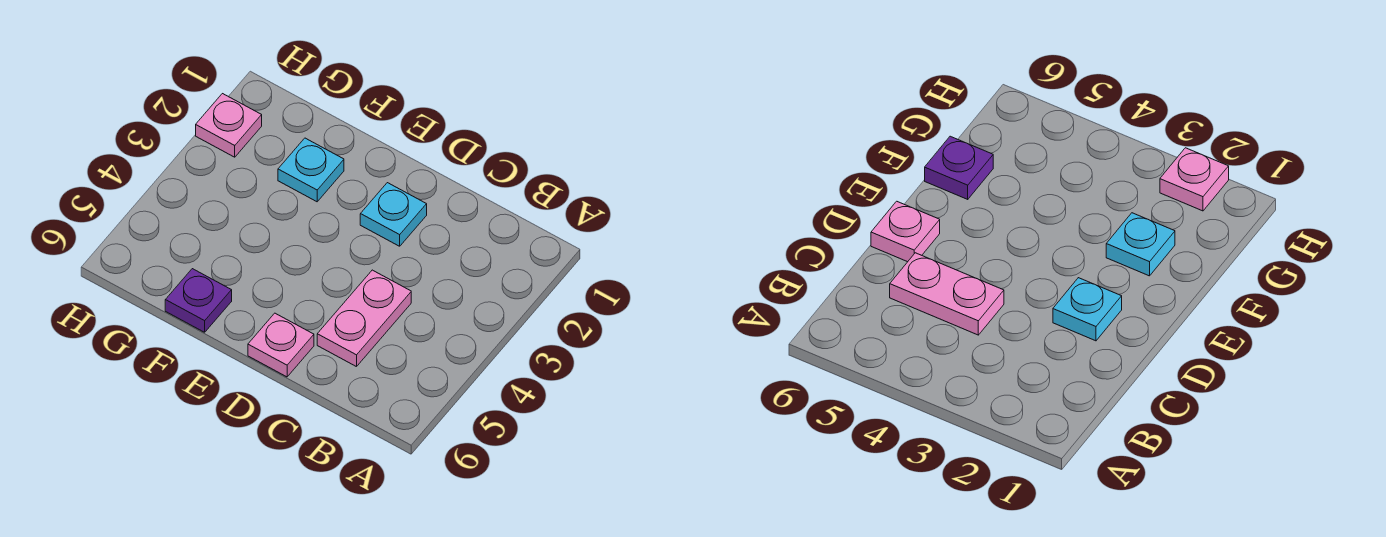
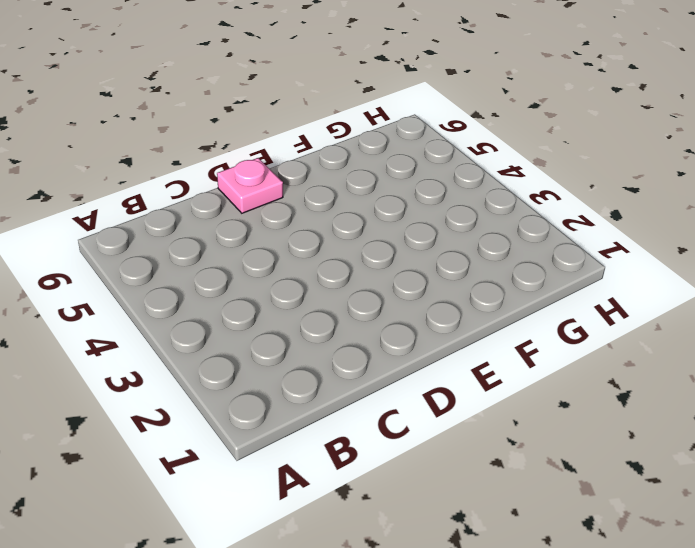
none -> pink plate C4:C5 level 1
none -> cyan plate D2 level 1

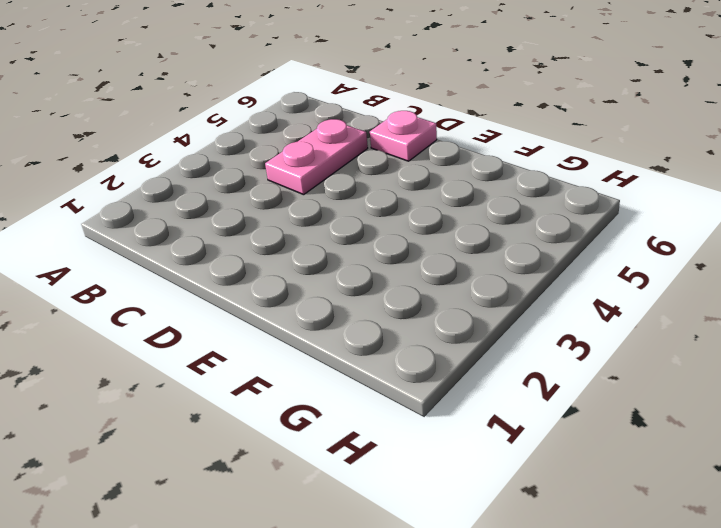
none -> cyan plate D2 level 1
none -> cyan plate F2 level 1

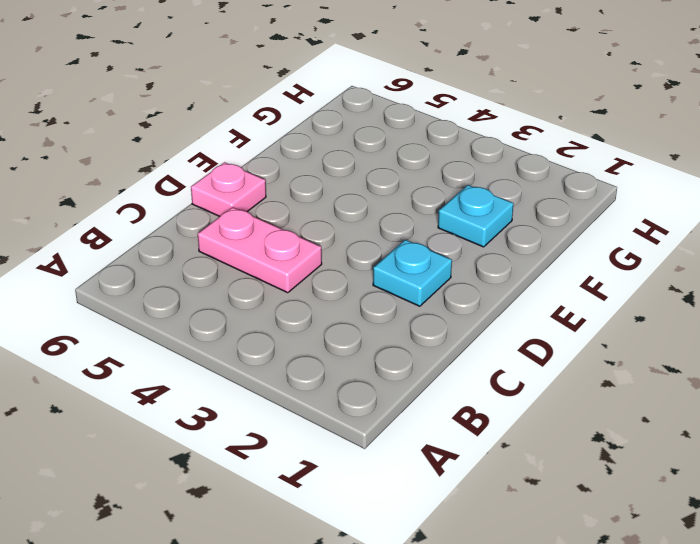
none -> purple plate F6 level 1
none -> pink plate H2 level 1

